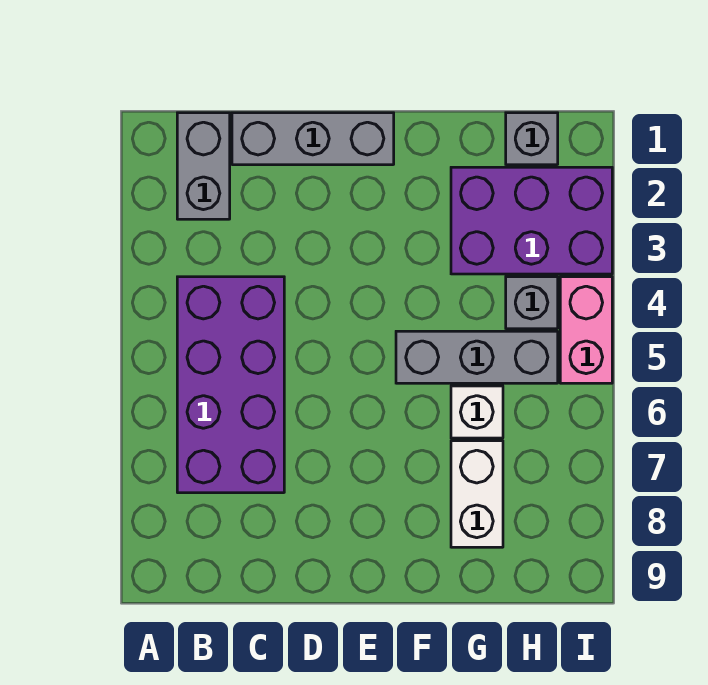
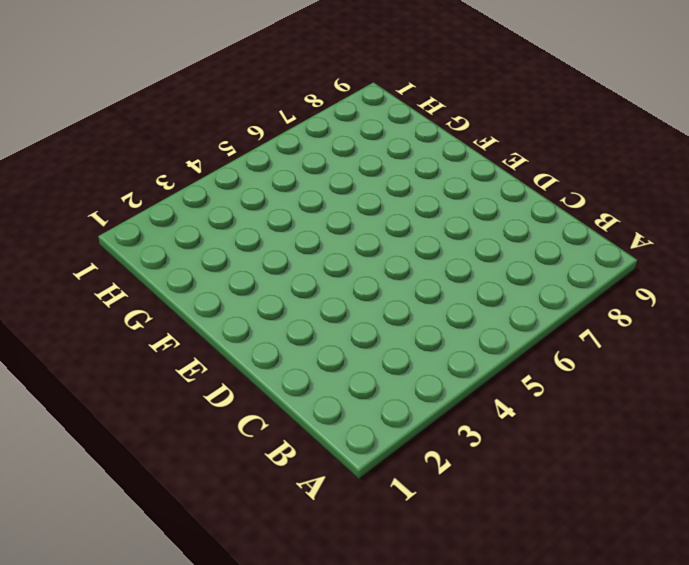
none -> grey brick B1:B2 level 1
none -> purple brick B4:C7 level 1

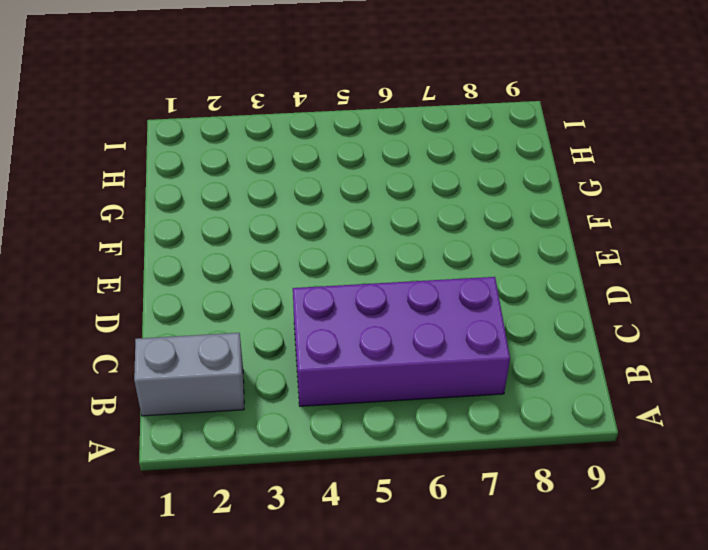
none -> grey brick C1:E1 level 1
none -> grey brick F5:H5 level 1

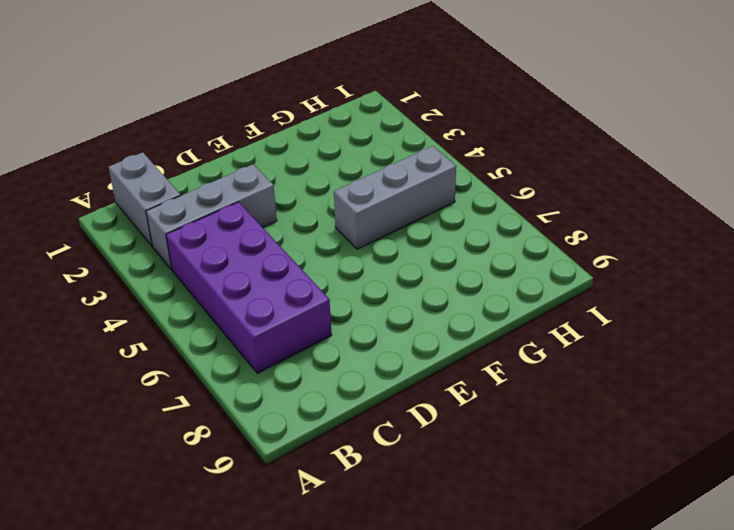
grey brick B3:D3 level 1 -> grey brick C1:E1 level 1
none -> purple brick G2:I3 level 1
none -> white brick G6 level 1

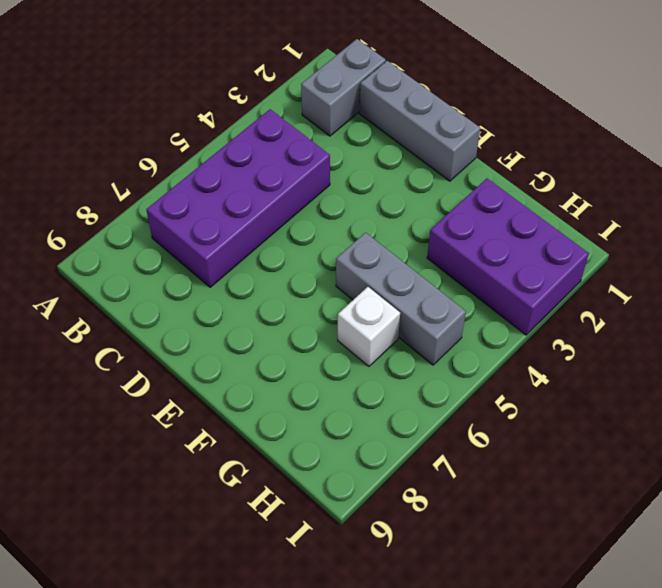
none -> white brick G7:G8 level 1
none -> grey brick H1 level 1

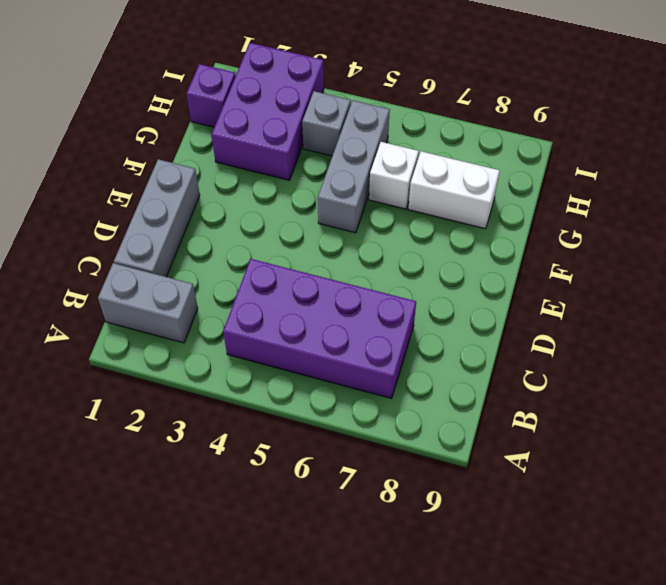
purple brick H1 level 1 -> grey brick H1 level 1
none -> pink brick I4:I5 level 1

